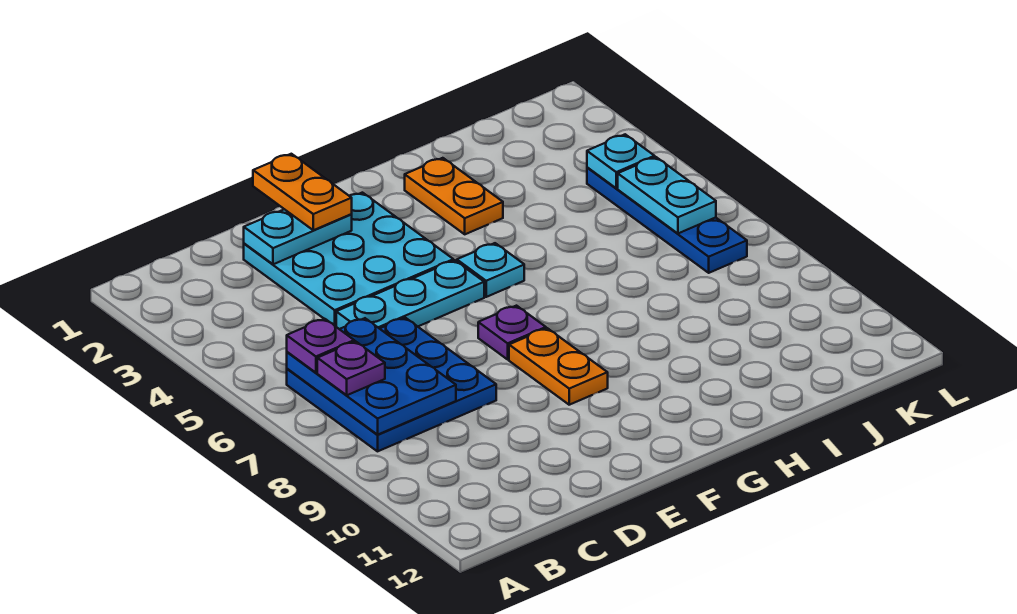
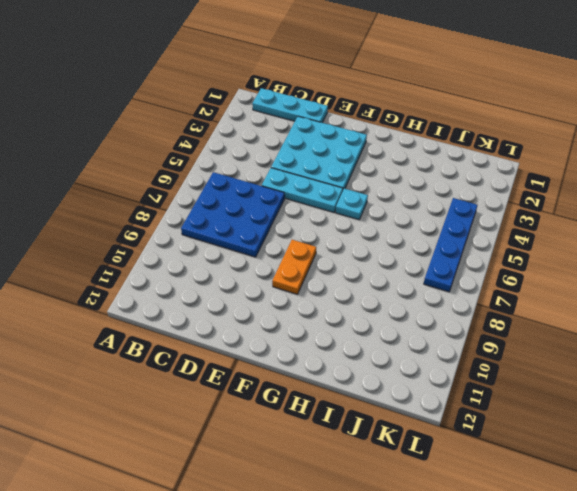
cyan plate B1:D1 level 1 -> none
none -> purple plate F7 level 1
none -> orange plate H2:H3 level 1
none -> blue plate B6:C8 level 2

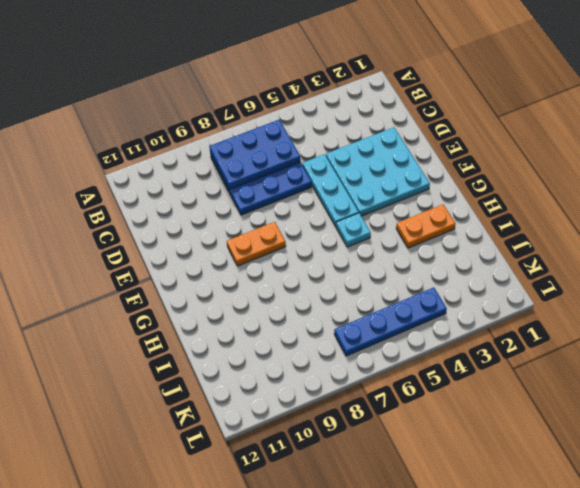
none -> purple plate F7 level 1
none -> cyan plate D2:E2 level 2
none -> cyan plate K4 level 2

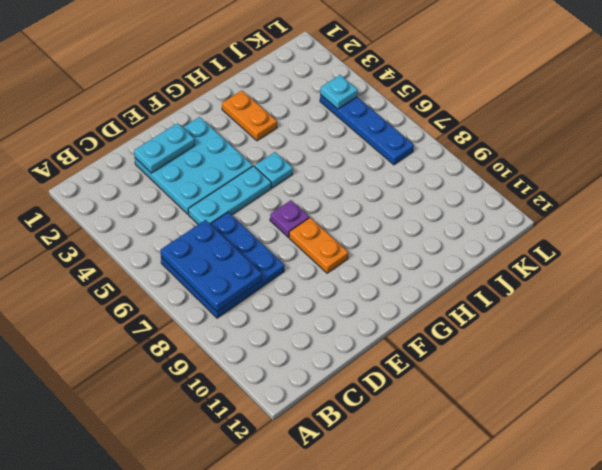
none -> cyan plate K5:K6 level 2
none -> purple plate B6 level 3
none -> purple plate B7 level 3

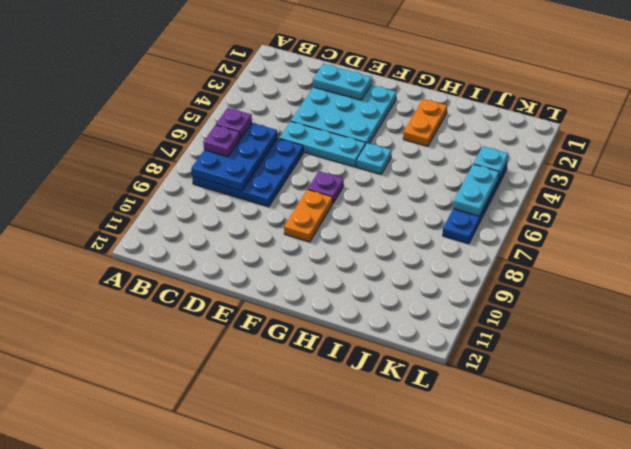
none -> orange plate E1:E2 level 3

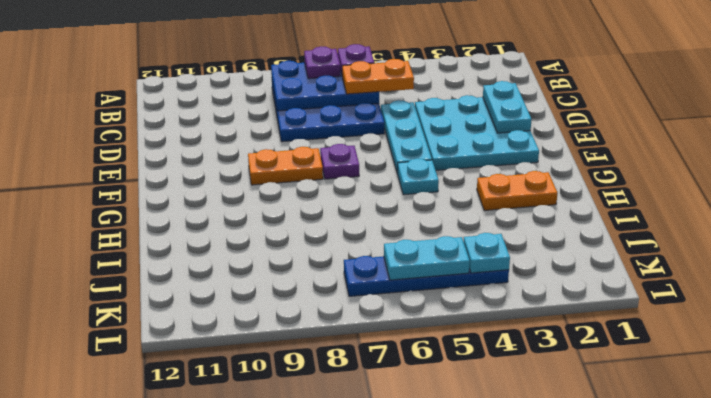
orange plate C5:C6 level 3 -> orange plate E1:E2 level 3

